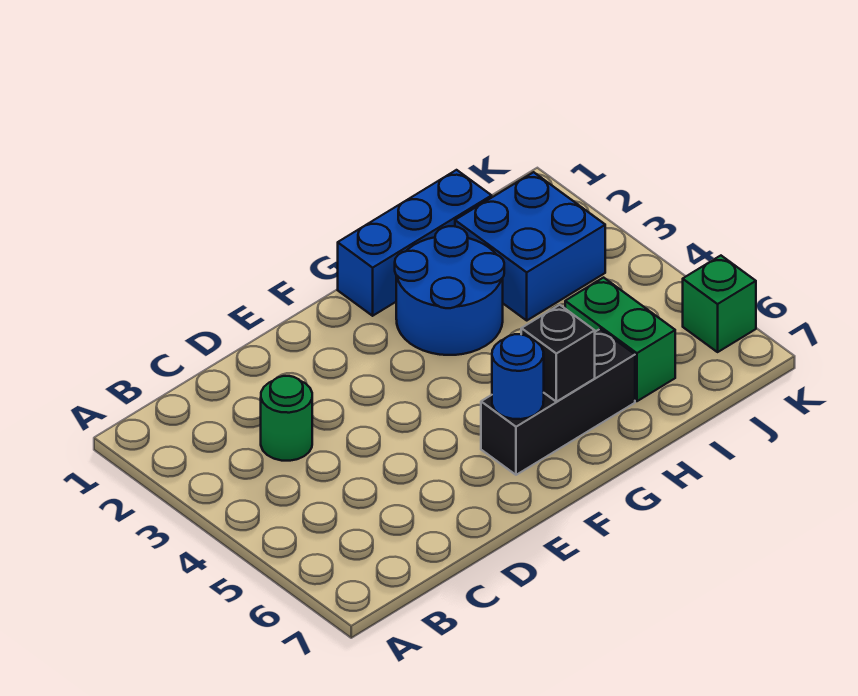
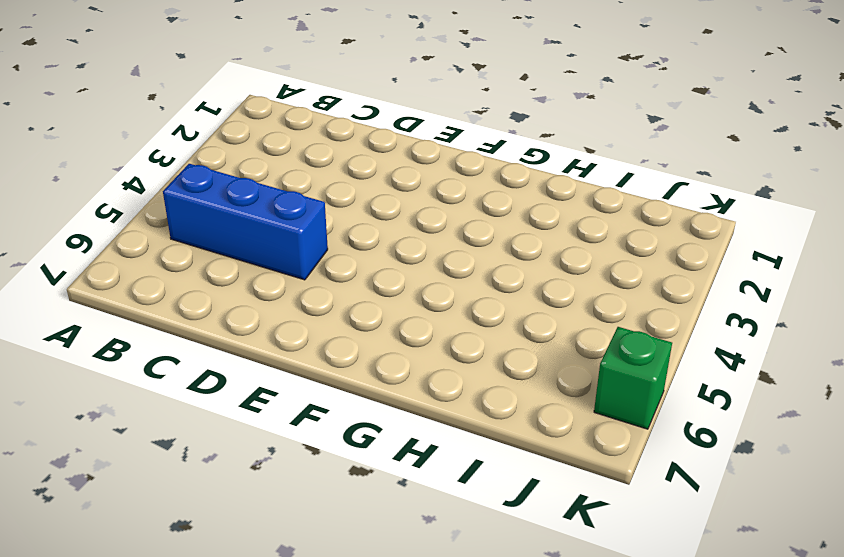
blue brick B5:D5 level 1 -> blue brick G1:I1 level 1
none -> green round brick C3 level 1
none -> black brick F6:H6 level 1

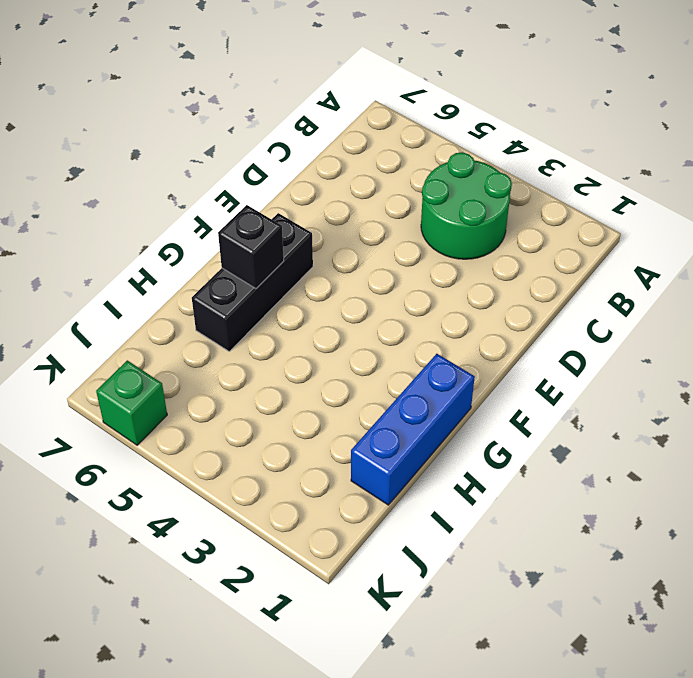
green round brick B3:C4 level 1 -> green round brick C3 level 1
none -> blue round brick G2:H3 level 1
none -> blue brick I2:J3 level 1

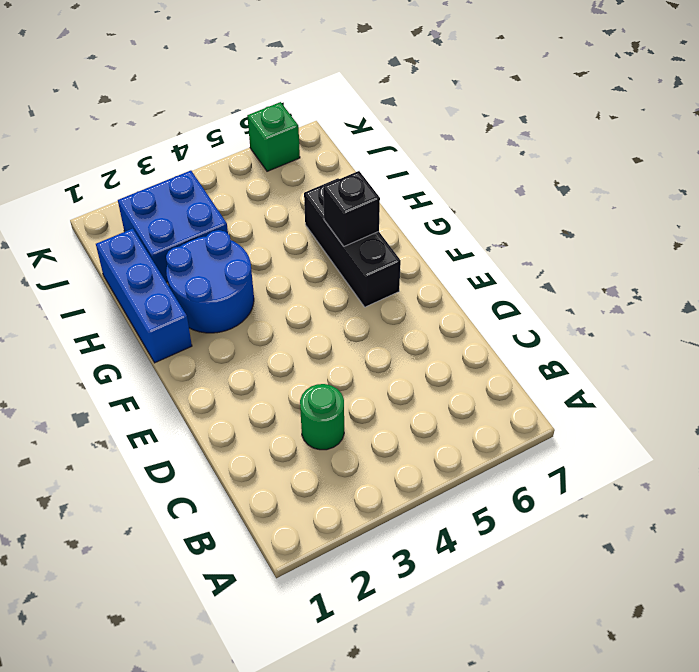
none -> green brick I5:I6 level 1
none -> blue round brick F6 level 2

